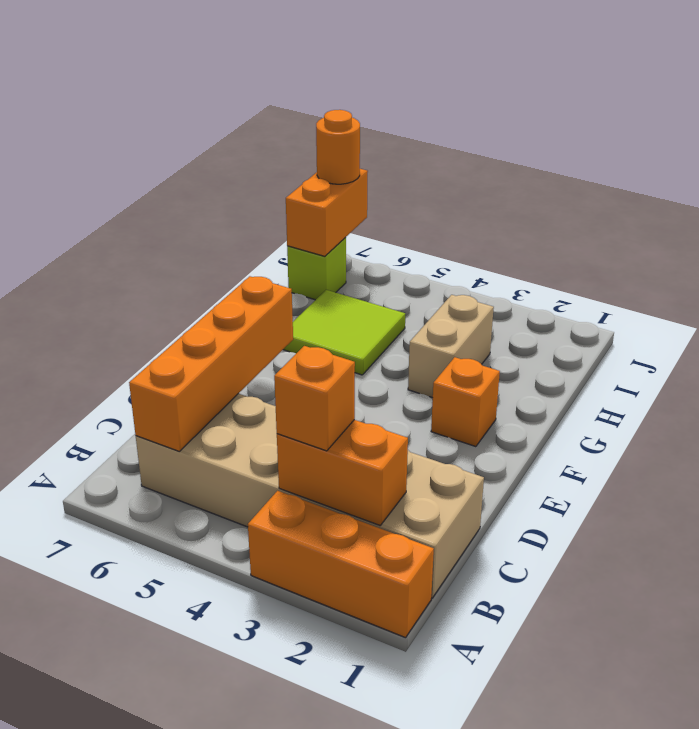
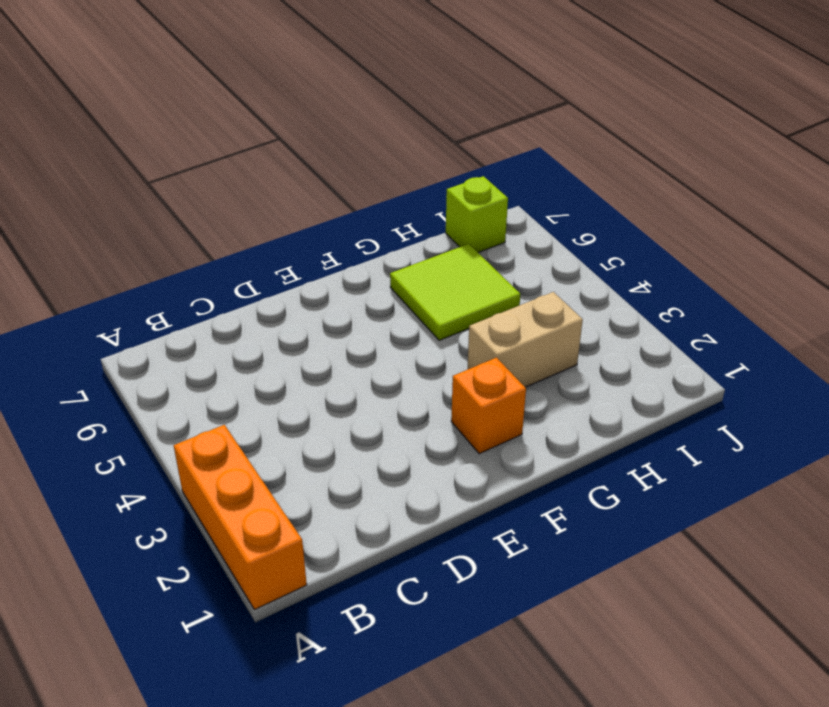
none -> tan brick B1:C6 level 1
none -> orange brick B2:B3 level 2

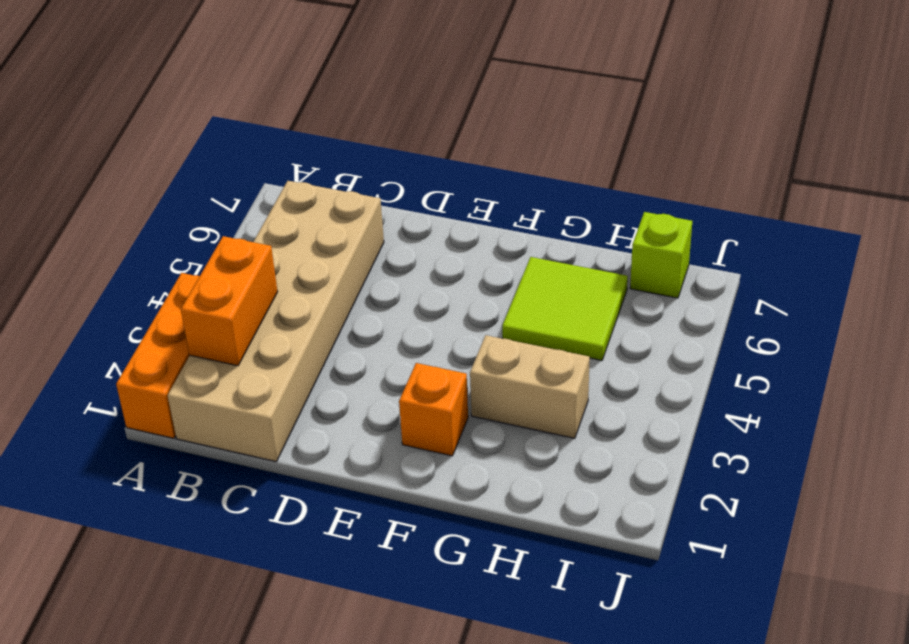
none -> orange brick B6:E6 level 2
none -> orange brick I7:J7 level 2

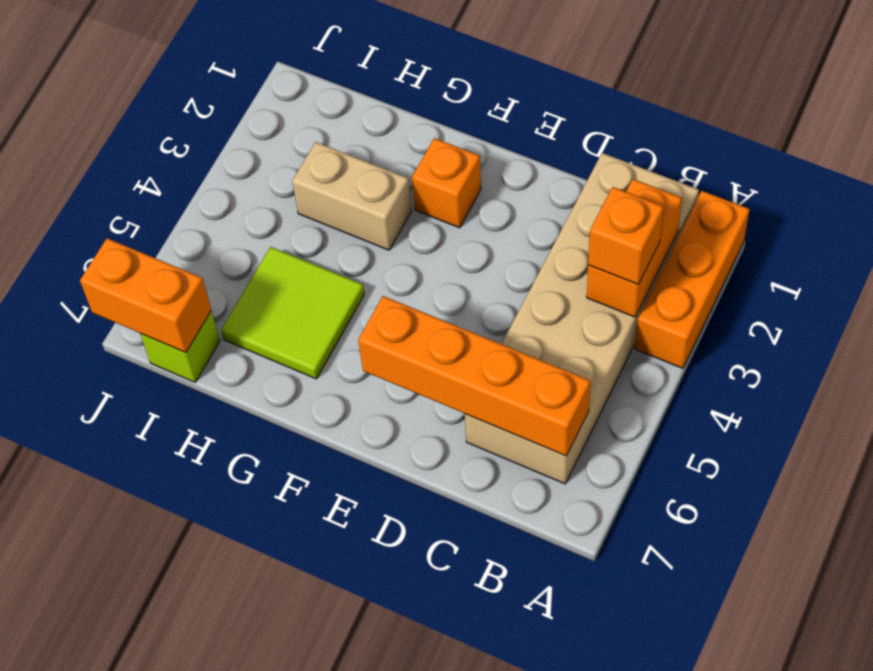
none -> orange round brick J7 level 3

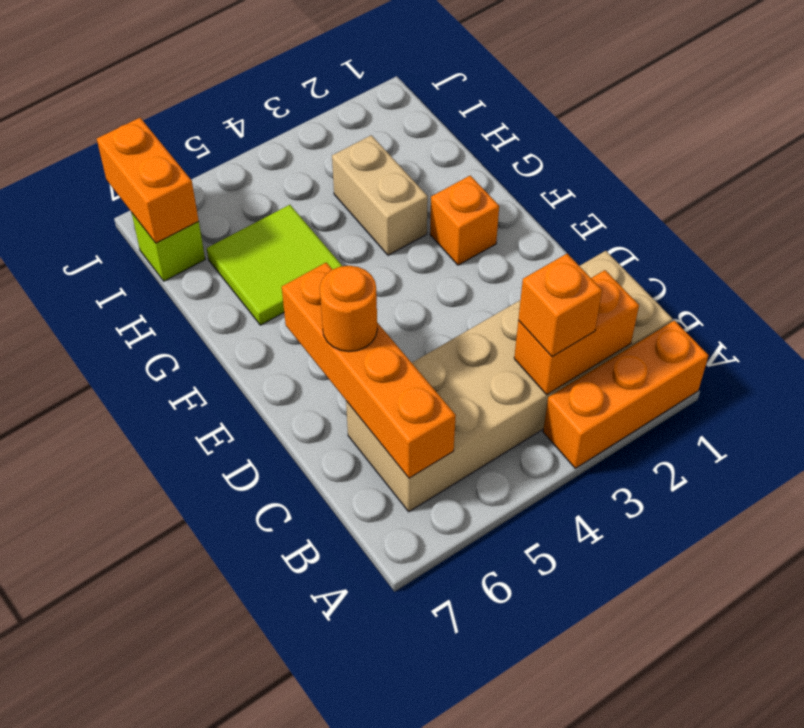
orange round brick D6 level 3 -> orange round brick J7 level 3

